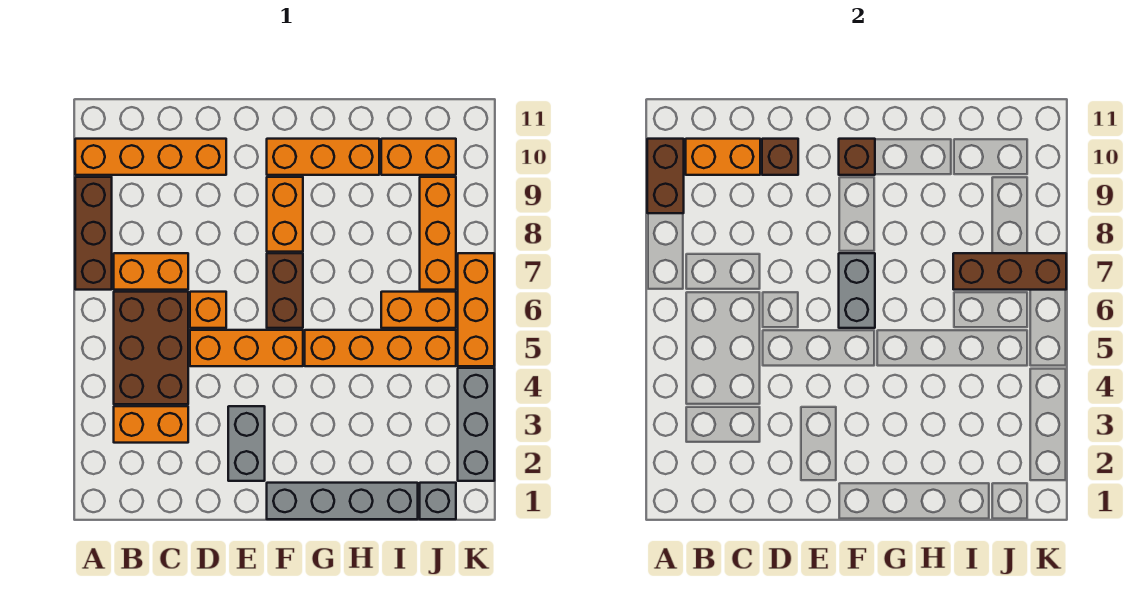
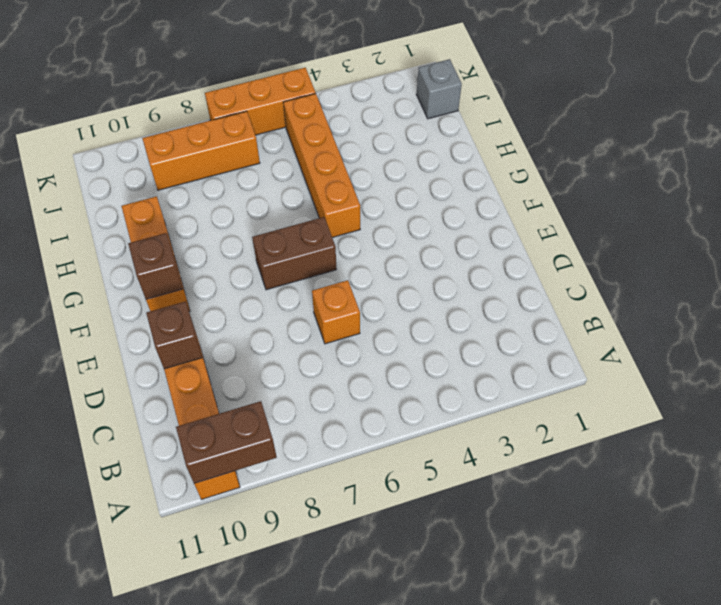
none -> brown brick A7:A9 level 1
none -> orange brick B3:C3 level 1
none -> brown brick B4:C6 level 1

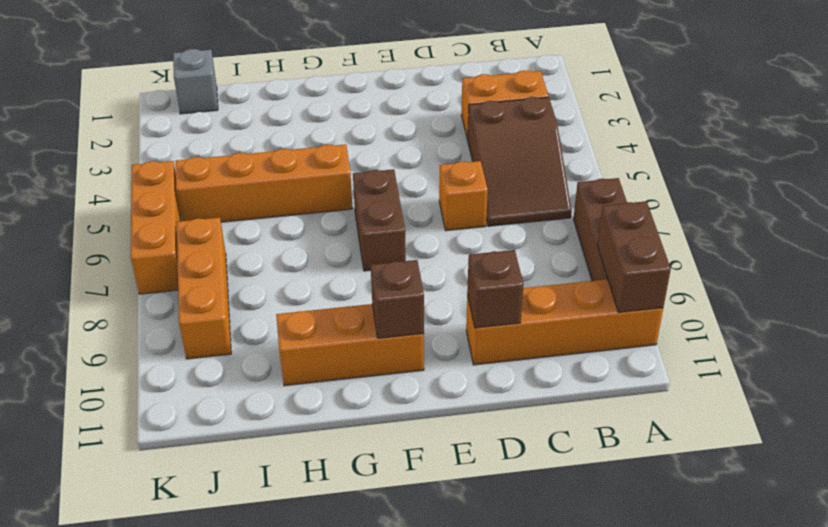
brown slope B4:C6 level 1 top 4 -> brown brick B4:C6 level 1
none -> orange brick B7:C7 level 1
none -> orange brick D5:F5 level 1
none -> grey brick E2:E3 level 1

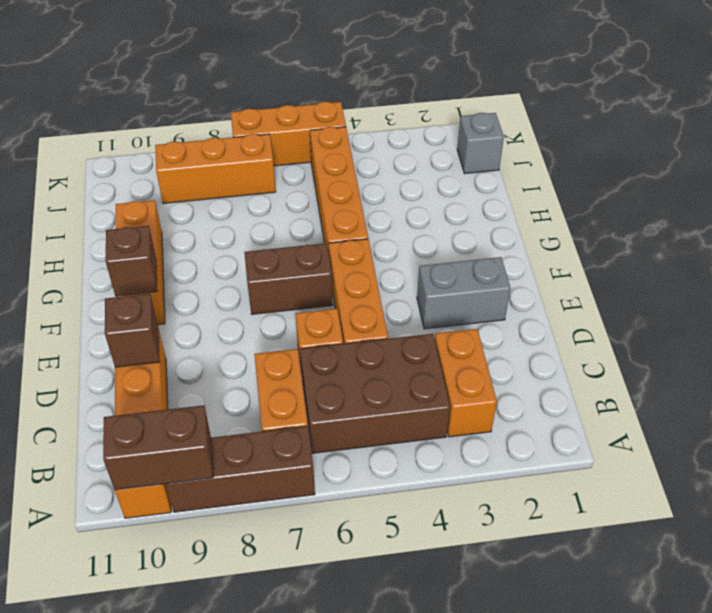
none -> grey brick F1:I1 level 1
none -> orange brick F8:F9 level 1
none -> orange brick I6:J6 level 1

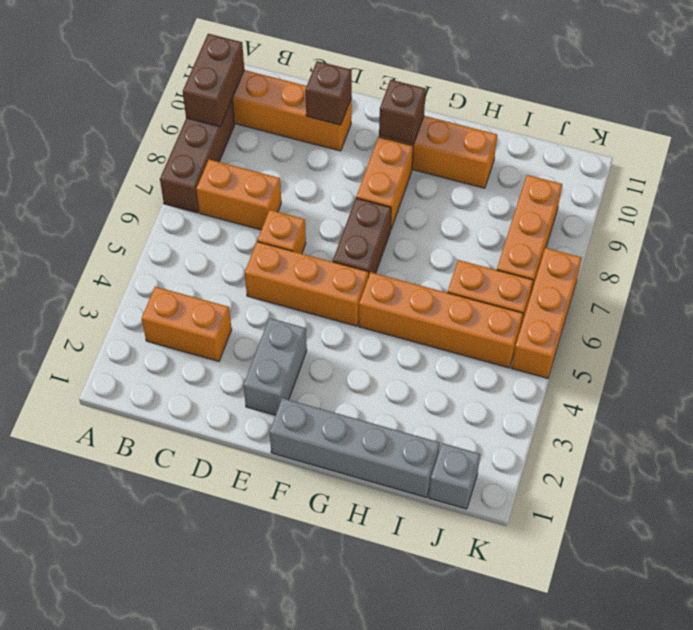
none -> brown brick B4:C6 level 1
none -> orange brick I10:J10 level 1
none -> grey brick K2:K4 level 1

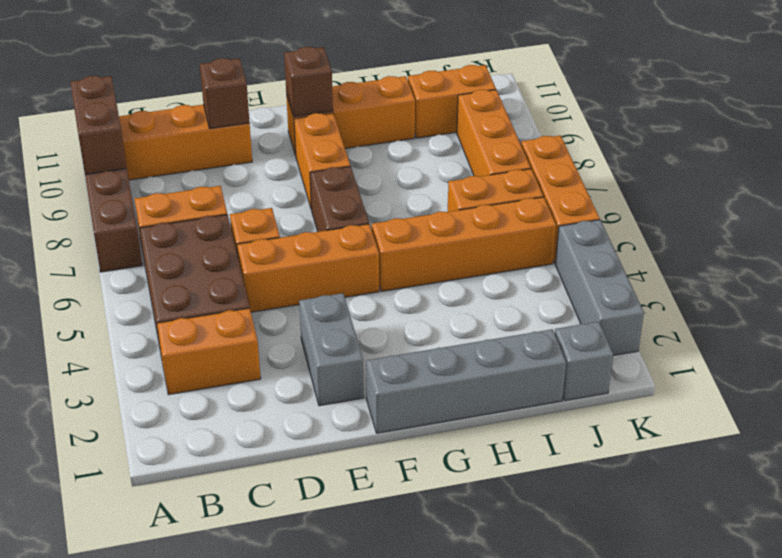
none -> orange brick B10:C10 level 2
none -> grey brick F6:F7 level 2
none -> brown brick I7:K7 level 2

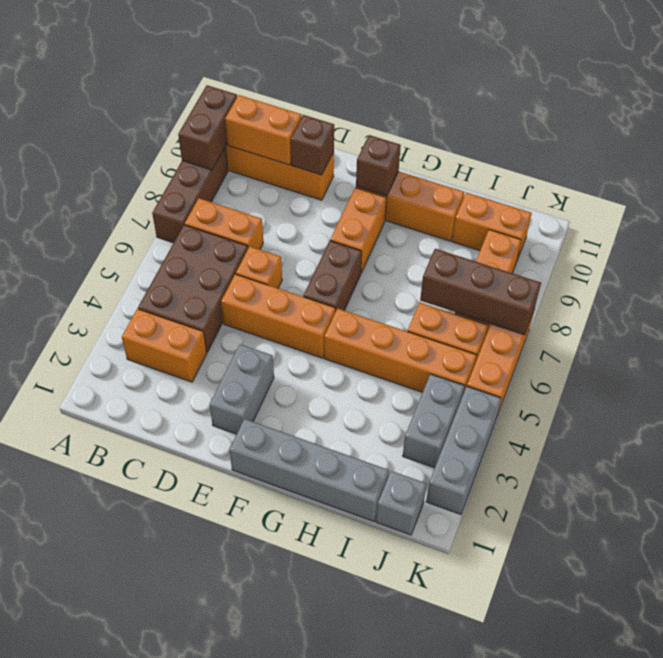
grey brick J3:J4 level 1 -> grey brick F6:F7 level 2

